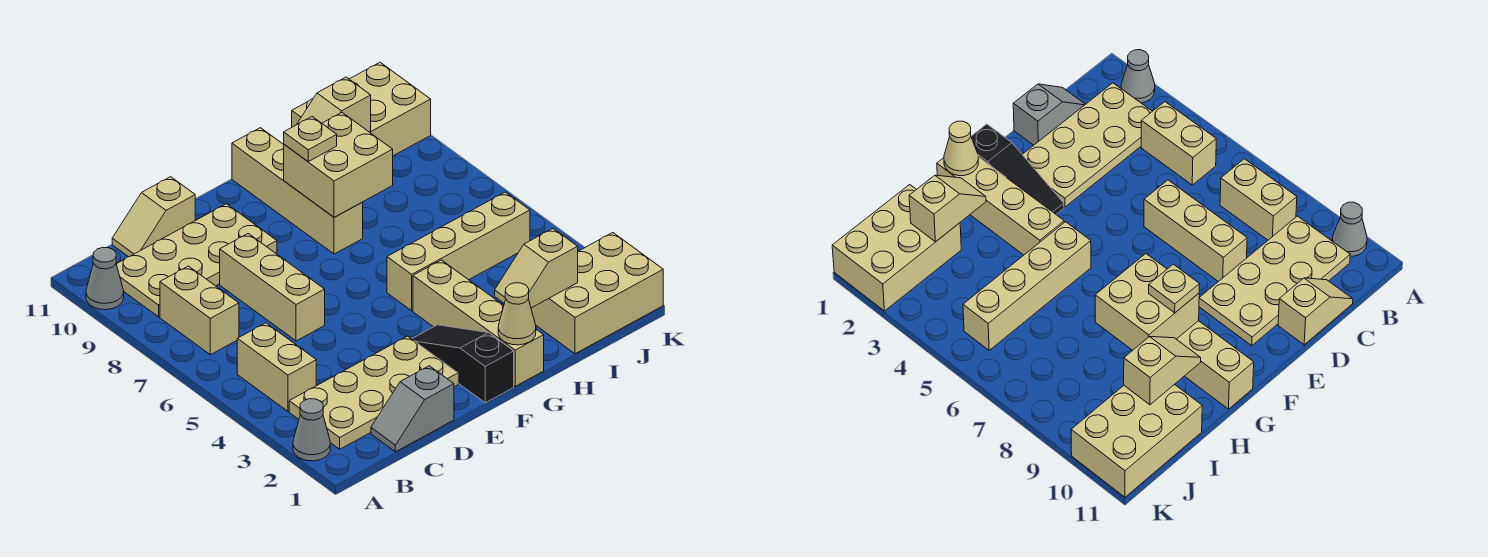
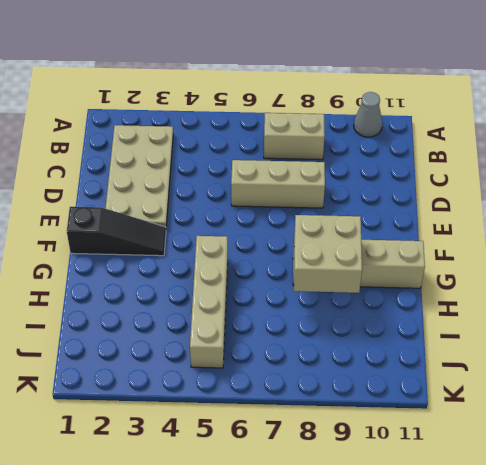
none -> grey cone A2 level 1
none -> tan brick B4:B5 level 1
none -> tan plate B9:E10 level 1

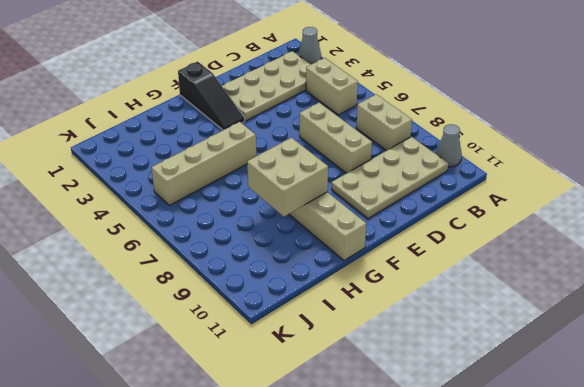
none -> grey slope C1:D1 level 1 top D
none -> tan slope C11:D11 level 1 top D
none -> tan brick G1:G4 level 1

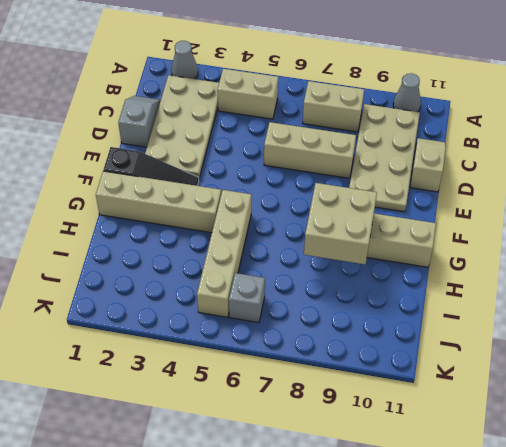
grey brick J6 level 1 -> none
none -> tan brick I1:K2 level 1
none -> tan brick I10:K11 level 1
none -> tan cone G1 level 2

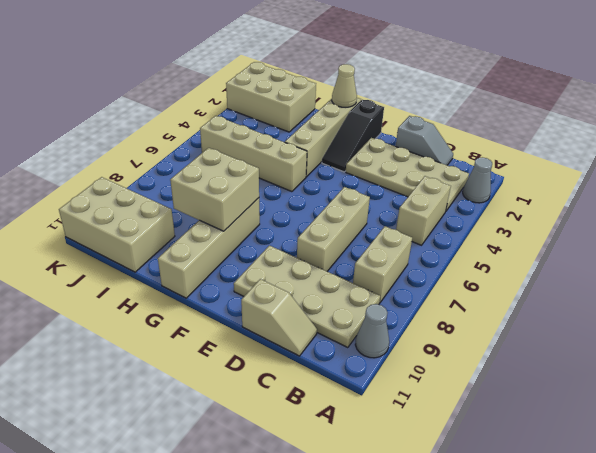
none -> tan slope H2:I2 level 2 top I
none -> tan slope H10:I10 level 2 top I
none -> tan plate G9 level 3

